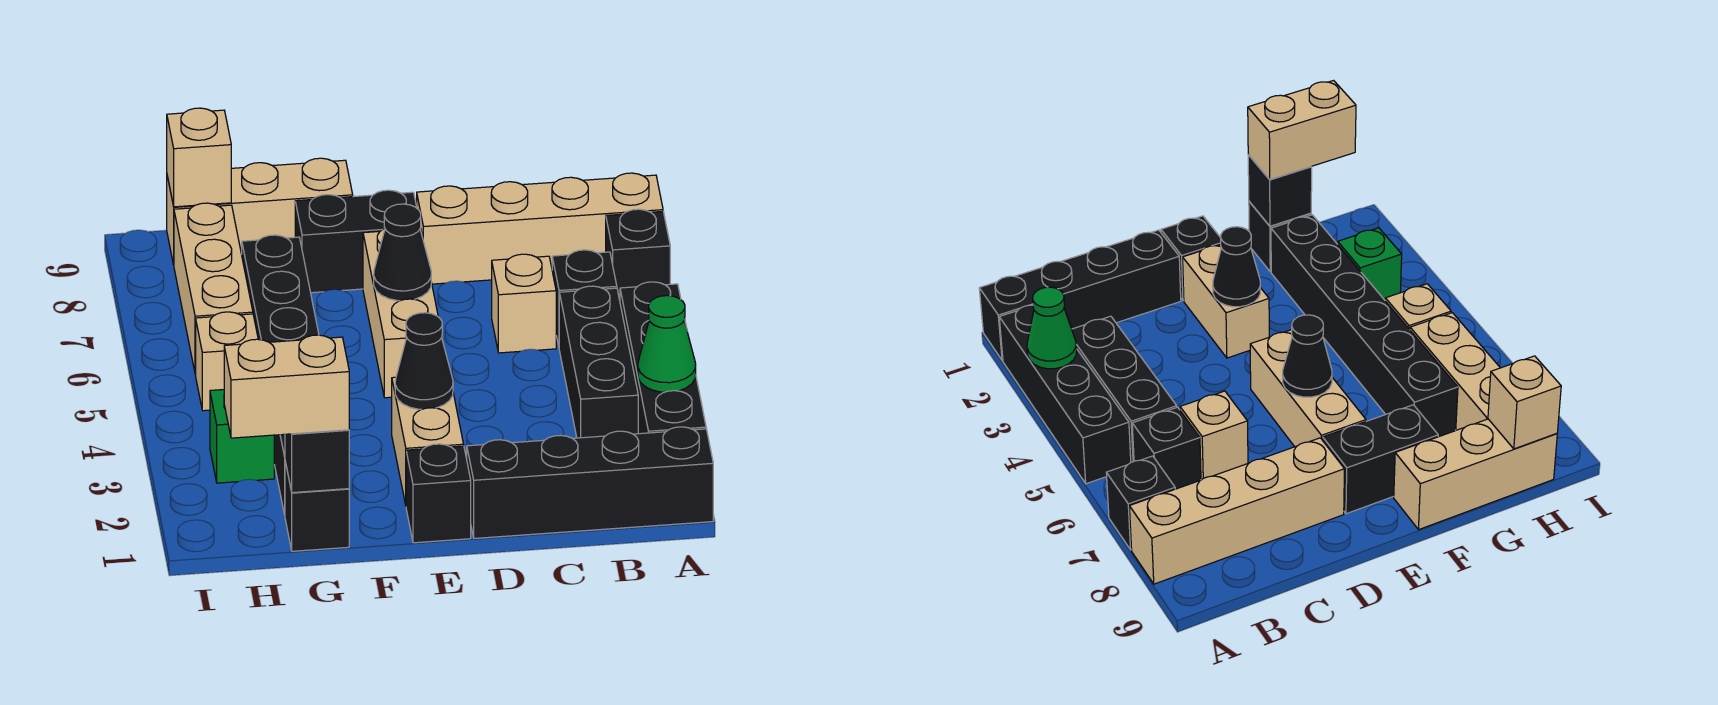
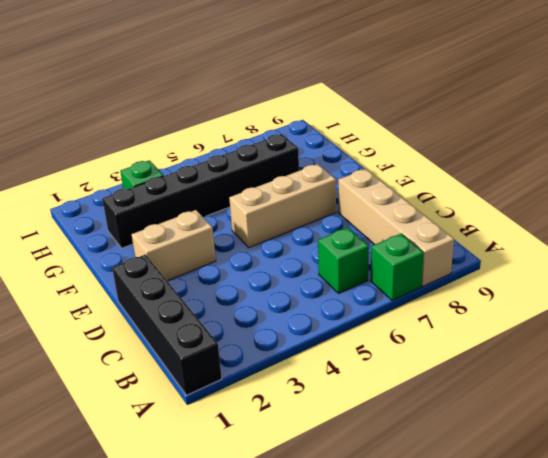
green brick A7 level 1 -> black brick A7 level 1
green brick B6 level 1 -> black brick B6 level 1
none -> black brick A2:A5 level 1
none -> black brick B3:B5 level 1
none -> tan brick C6 level 1

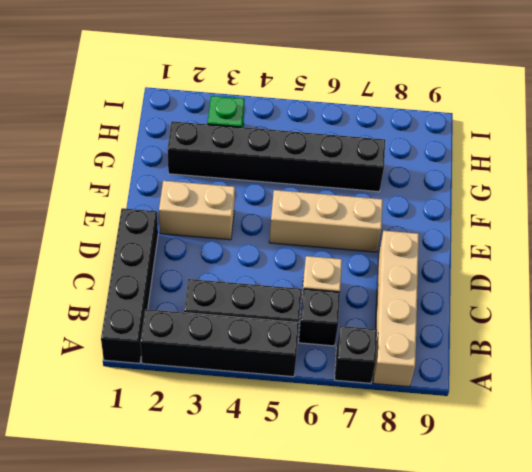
none -> black brick E1 level 1
none -> black brick E8:F8 level 1
none -> tan brick F9:H9 level 1

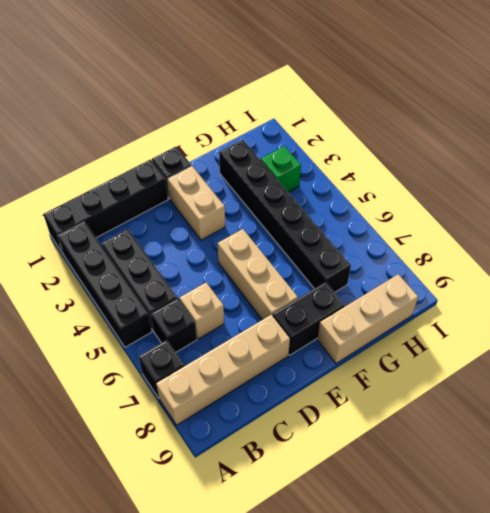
none -> black brick G1 level 1
none -> tan brick H5 level 1
none -> tan brick H6:H8 level 1

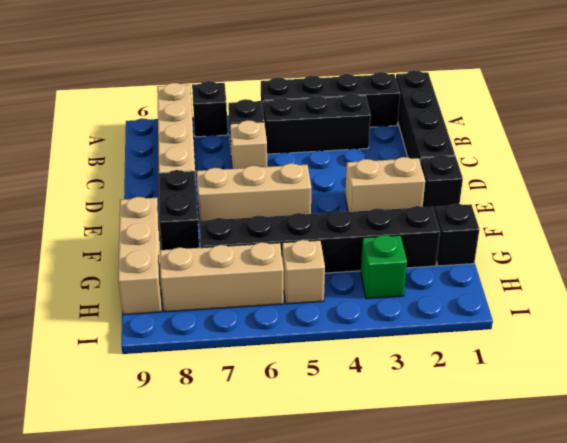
none -> green cone A3 level 2
none -> black cone E3 level 2
none -> black cone E6 level 2

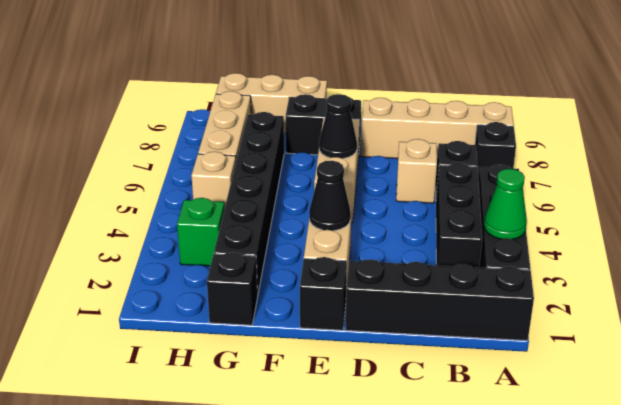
none -> black brick G1 level 2
none -> tan brick H9 level 2
none -> tan brick G1:H1 level 3

